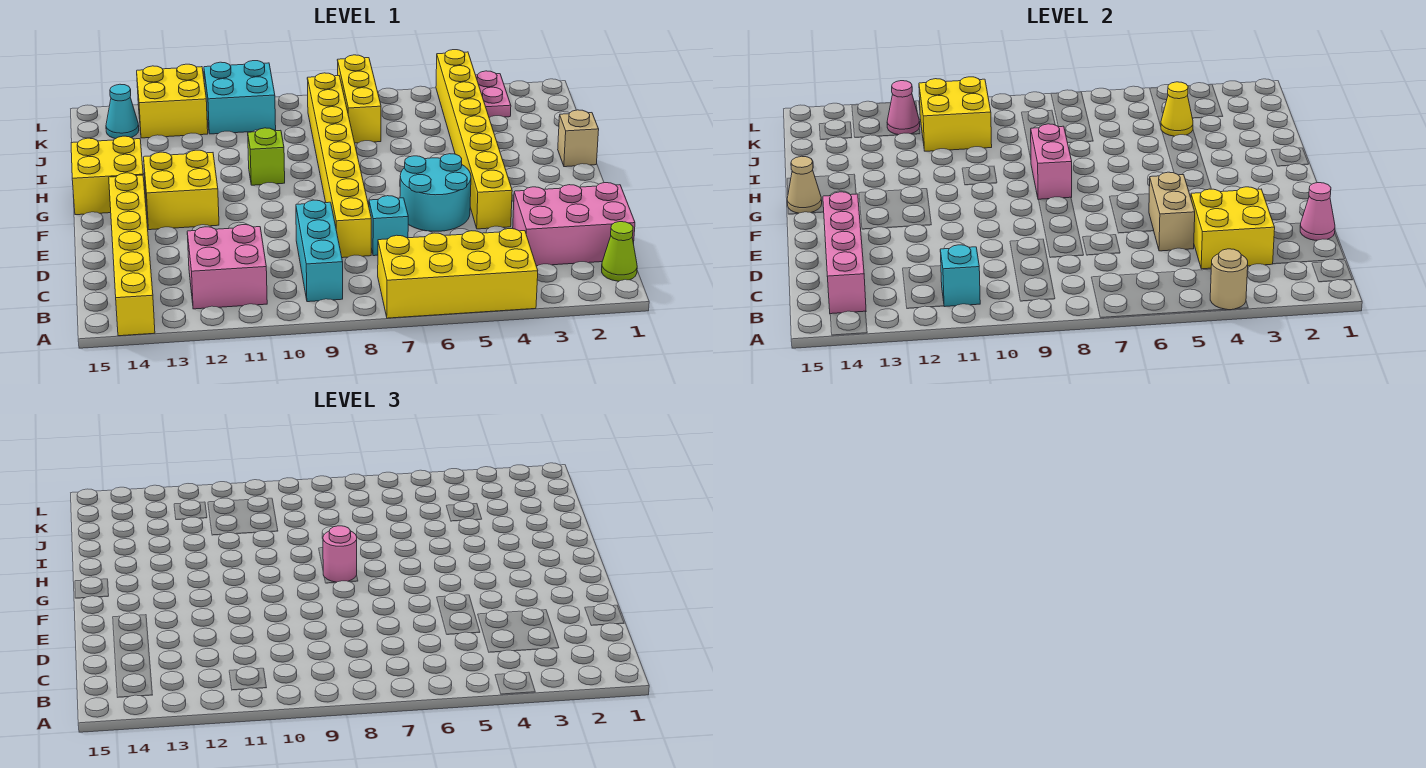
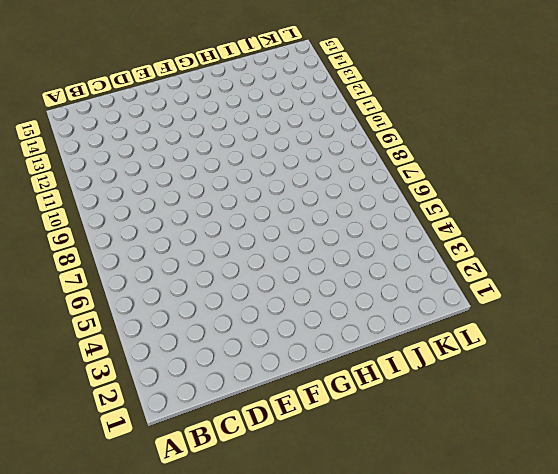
none -> yellow brick A4:B7 level 1
none -> yellow brick A14:F14 level 1
none -> lime cone B1 level 1
none -> cyan brick B9:D9 level 1

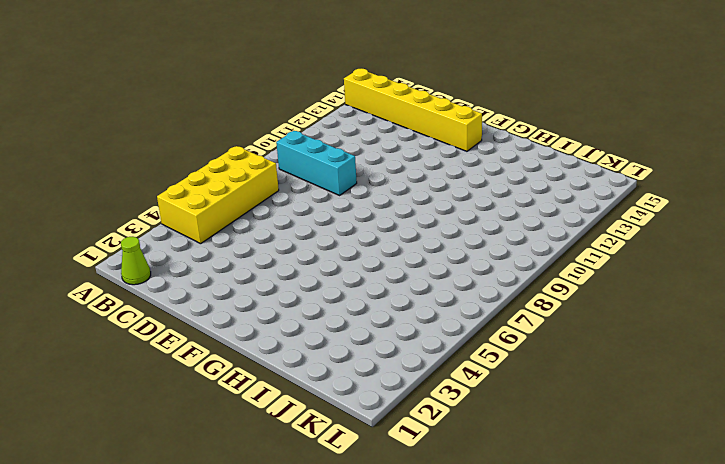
none -> pink brick B11:C12 level 1
none -> pink brick C1:D3 level 1
none -> cyan brick D7 level 1
none -> yellow brick D8:K8 level 1

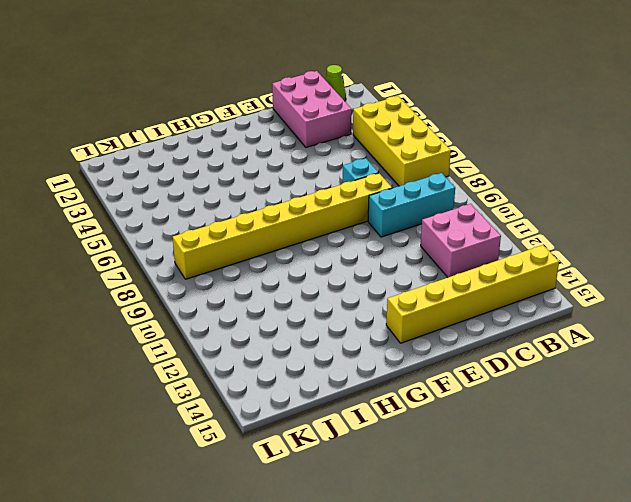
none -> yellow brick E4:L4 level 1
none -> cyan round brick E5:F6 level 1
none -> yellow brick F12:G13 level 1
none -> yellow brick G14:H15 level 1

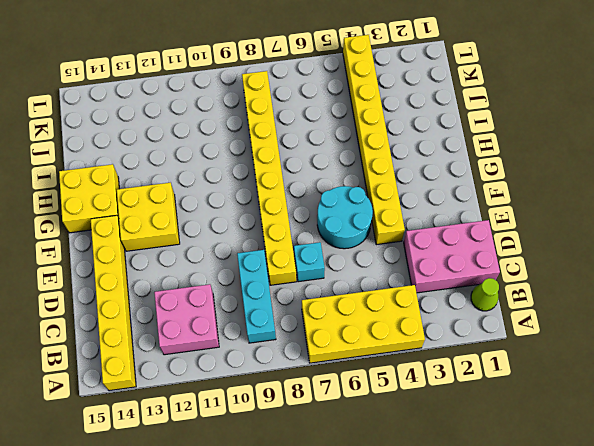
none -> tan brick H1 level 1
none -> lime brick H10 level 1
none -> yellow brick J7:L7 level 1
none -> pink plate K3:L3 level 1

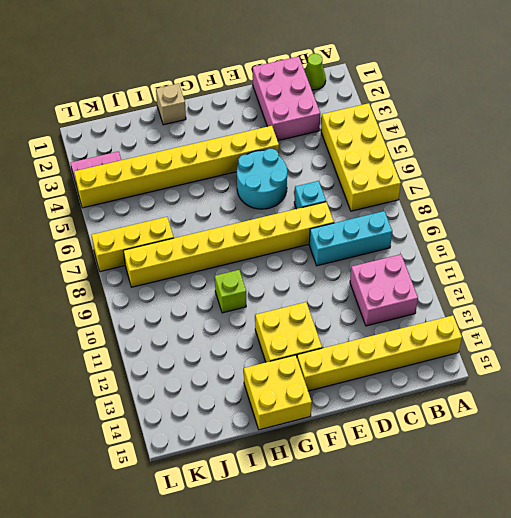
none -> cyan brick K10:L11 level 1
none -> yellow brick K12:L13 level 1
none -> cyan cone K14 level 1
none -> tan round brick A4 level 2

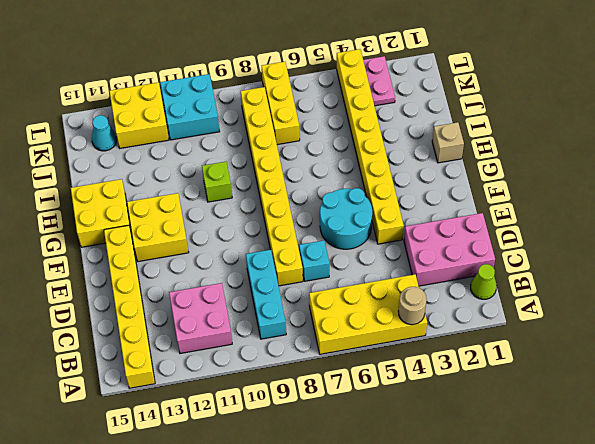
none -> cyan brick B11 level 2
none -> pink brick B14:E14 level 2
none -> yellow brick C3:D4 level 2
none -> pink cone D1 level 2

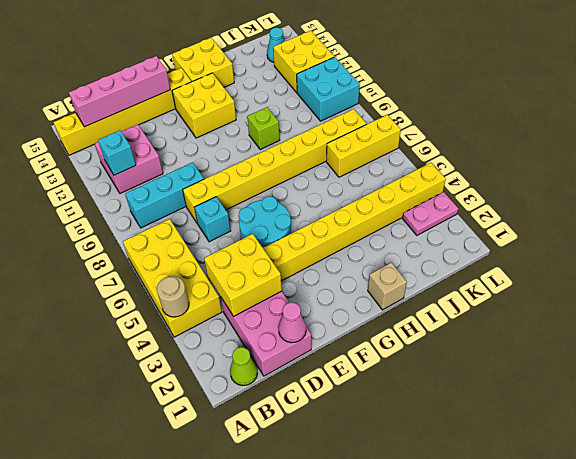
none -> tan brick D5:E5 level 2
none -> pink brick G8:H8 level 2
none -> tan cone G15 level 2
none -> yellow cone J4 level 2

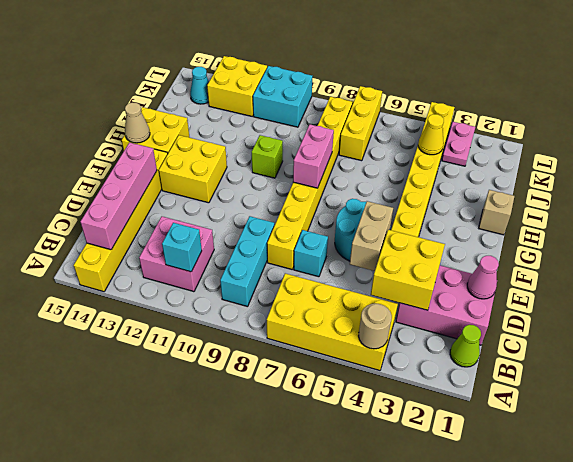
none -> yellow brick J10:K11 level 2
none -> pink cone K12 level 2
none -> pink round brick G8 level 3

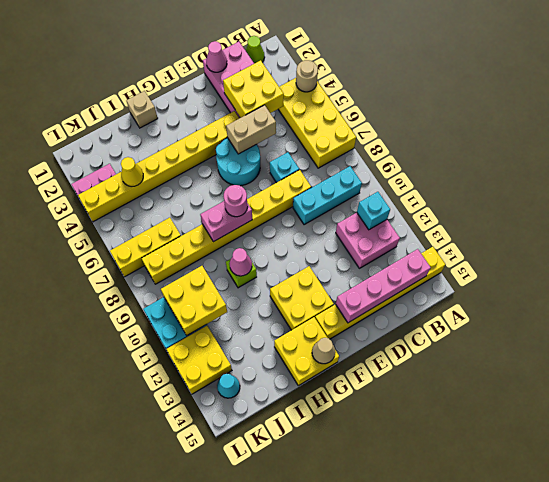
pink cone H10 level 2 -> pink cone K12 level 2

